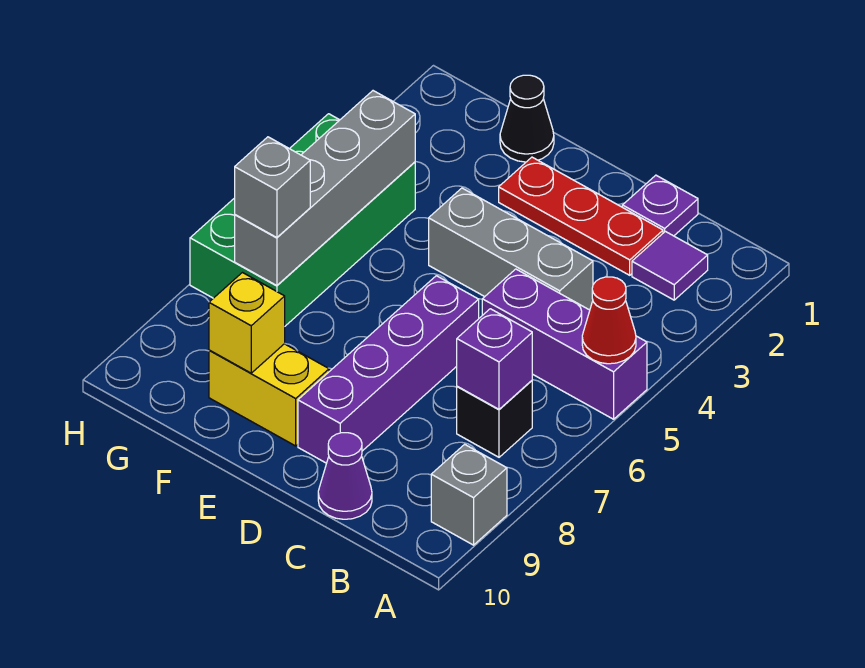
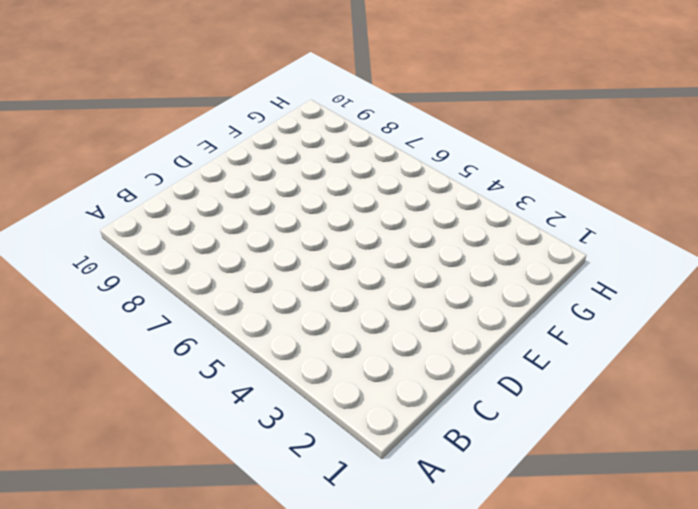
none -> purple brick A5:C5 level 1
none -> grey brick A9 level 1
none -> purple tile B2 level 1

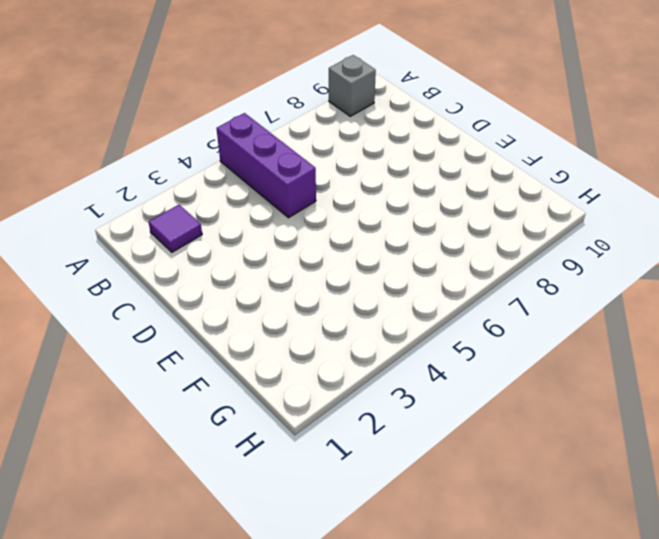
none -> black brick B7 level 1
none -> purple plate C1 level 1
none -> red plate C2:E2 level 1

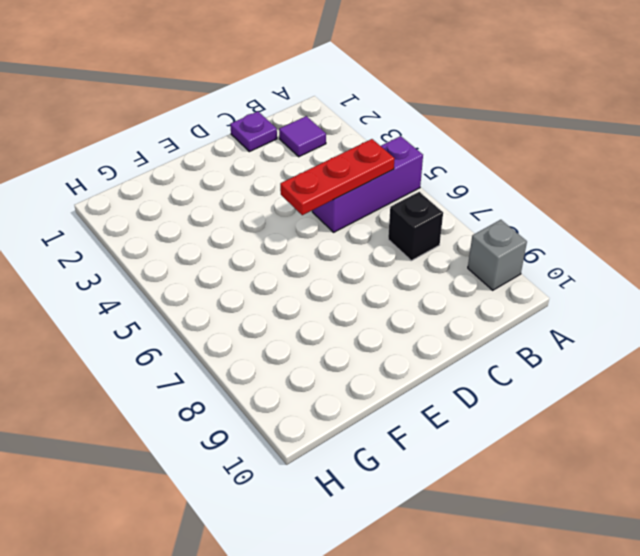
red plate B5:D5 level 2 -> red plate C2:E2 level 1
none -> grey brick C4:E4 level 1
none -> purple cone C10 level 1
none -> purple brick D6:D9 level 1

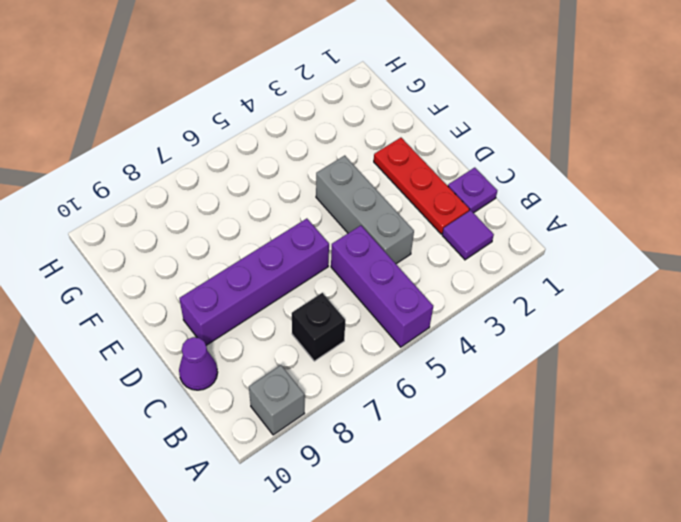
none -> yellow brick E9:F9 level 1
none -> black cone F1 level 1
none -> green brick G4:H7 level 1

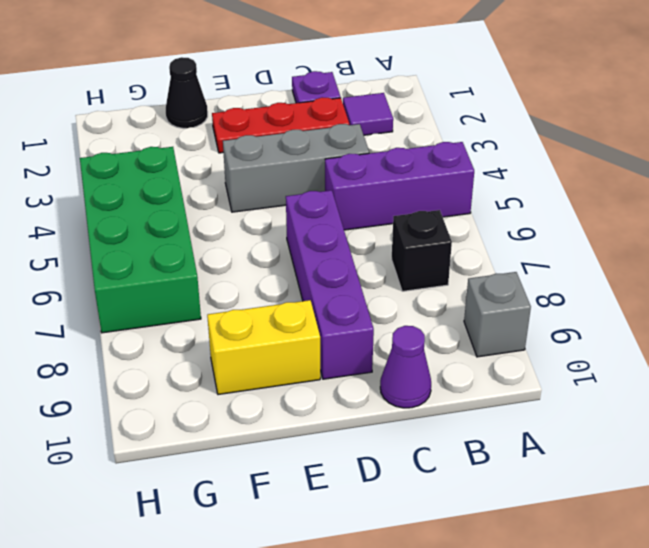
none -> red cone A5 level 2
none -> purple brick B7 level 2
none -> yellow brick F9 level 2

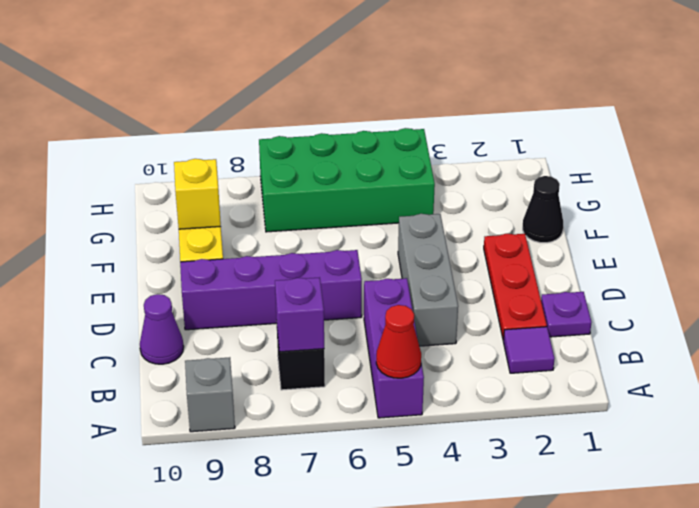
none -> grey brick G4:G7 level 2
none -> grey brick G7 level 3

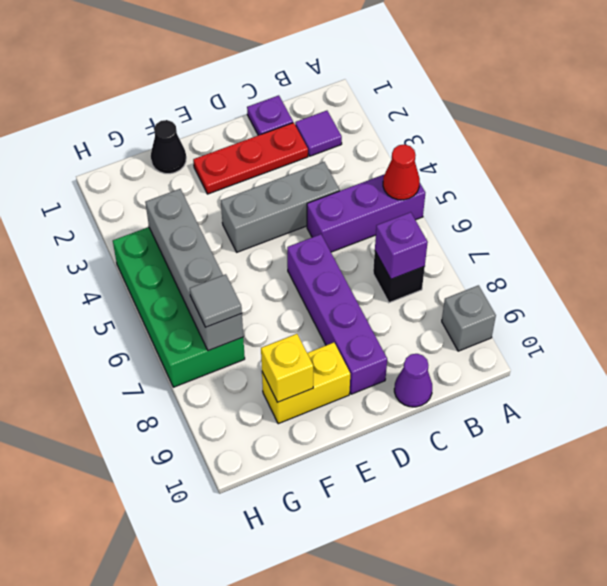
grey tile G7 level 3 -> grey brick G7 level 3

